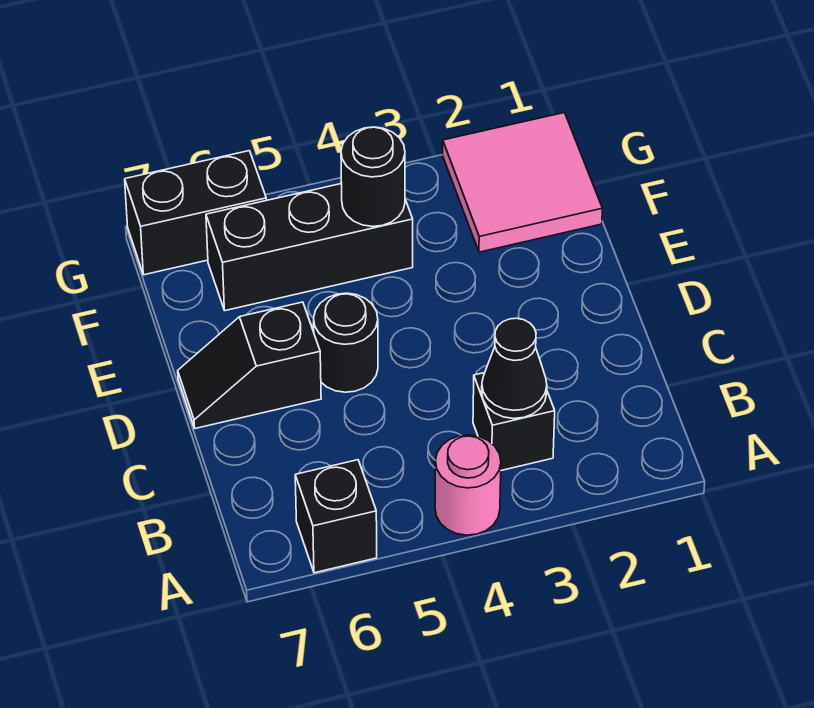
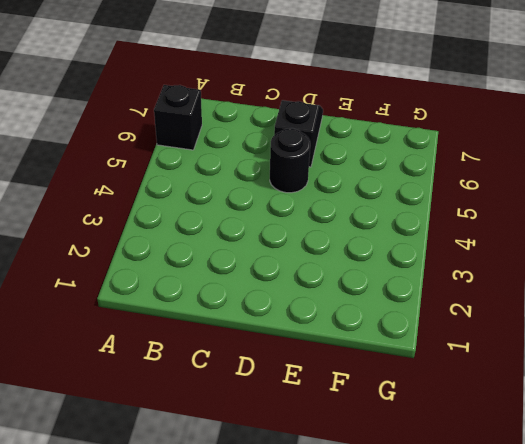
none -> pink round brick A4 level 1
none -> black brick B3 level 1

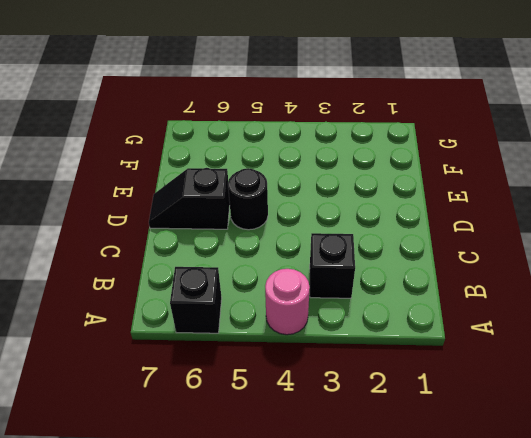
none -> pink tile F1:G2 level 1
none -> black brick F4:F6 level 1

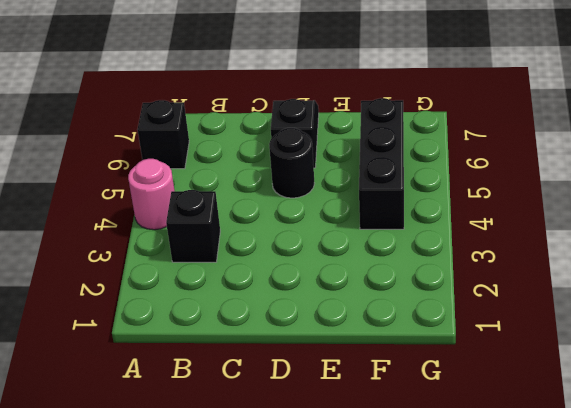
none -> pink tile F1:G2 level 1
none -> black brick G6:G7 level 1

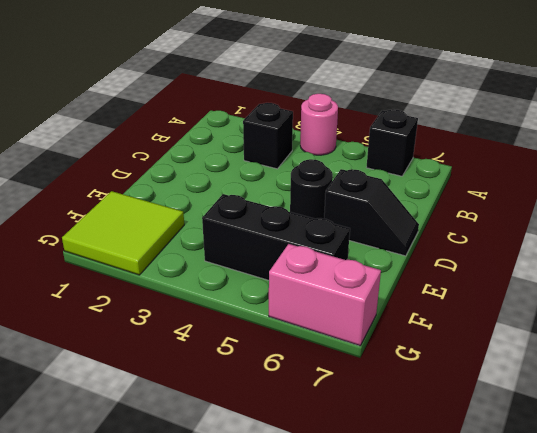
lime tile F1:G2 level 1 -> pink tile F1:G2 level 1
pink brick G6:G7 level 1 -> black brick G6:G7 level 1
none -> black cone B3 level 2
none -> black round brick F4 level 2

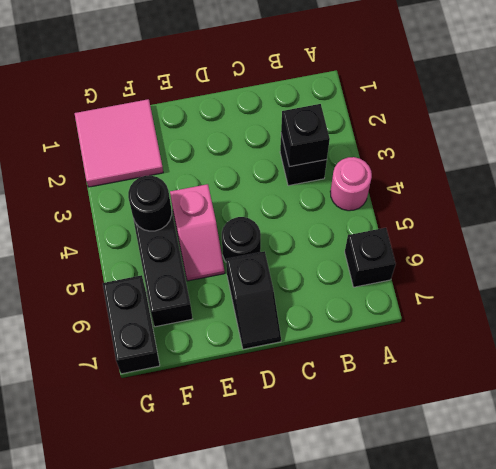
black brick B3 level 2 -> black cone B3 level 2
pink slope E4:E5 level 1 top 4 -> none

